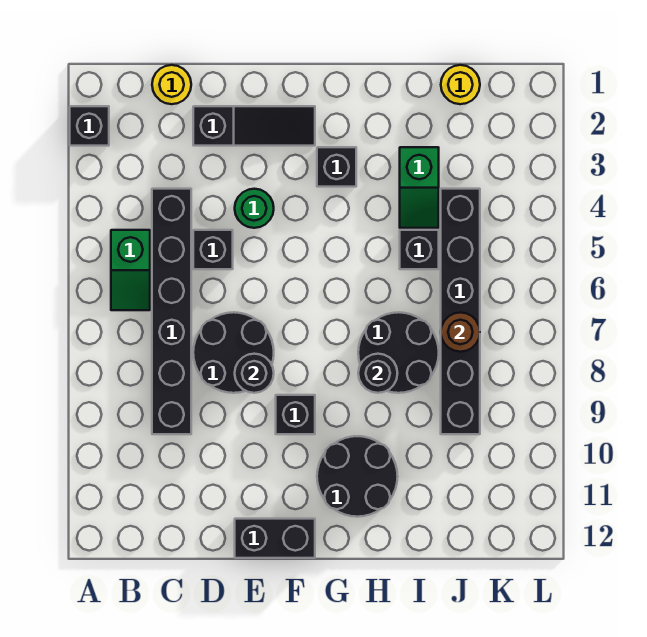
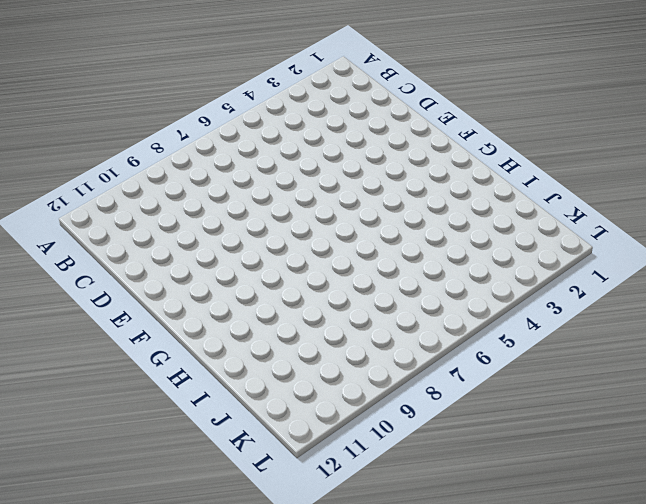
none -> black brick A2 level 1
none -> green slope B5:B6 level 1 top 5
none -> yellow round brick C1 level 1

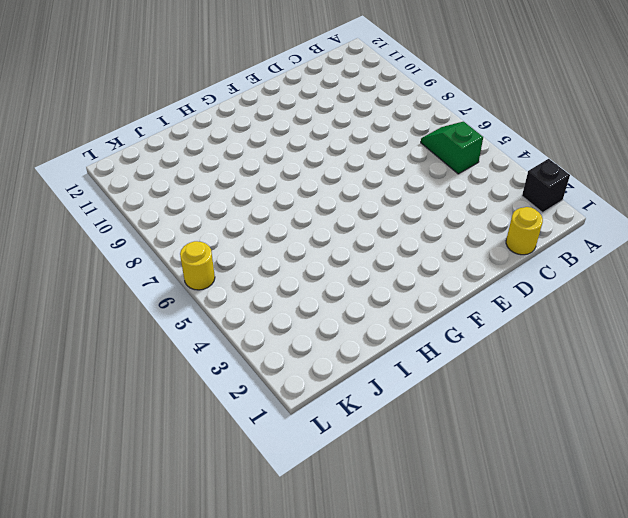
yellow round brick L6 level 1 -> yellow round brick J1 level 1
none -> black brick C4:C9 level 1
none -> black slope D2:F2 level 1 top D
none -> black brick D5 level 1

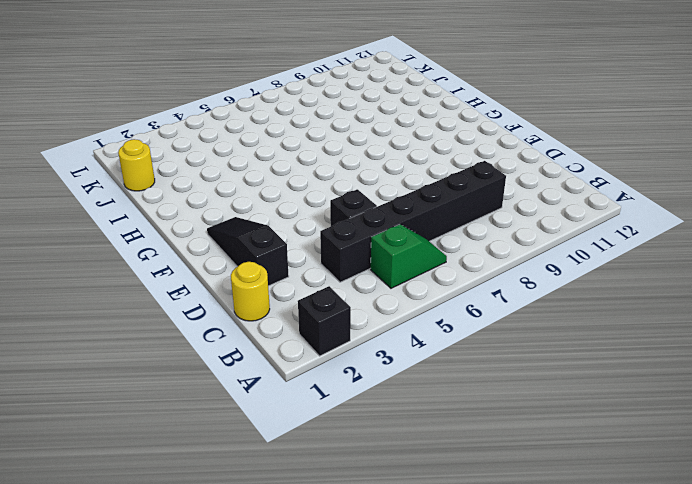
none -> black round brick D7:E8 level 1
none -> green round brick E4 level 1
none -> black brick E12:F12 level 1

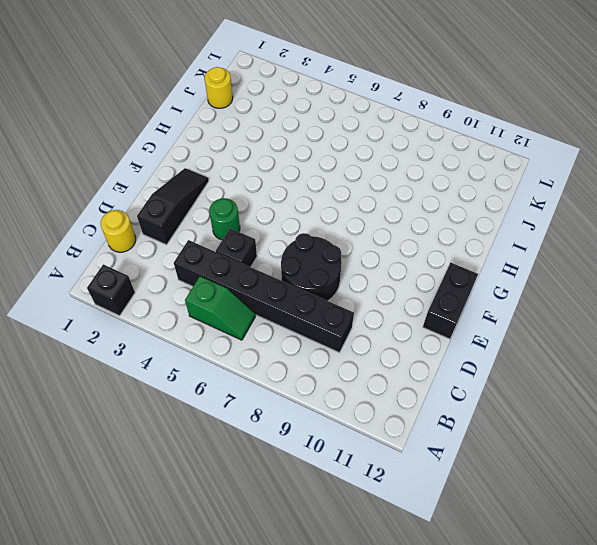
none -> black brick F9 level 1
none -> black brick G3 level 1
none -> black round brick G10:H11 level 1

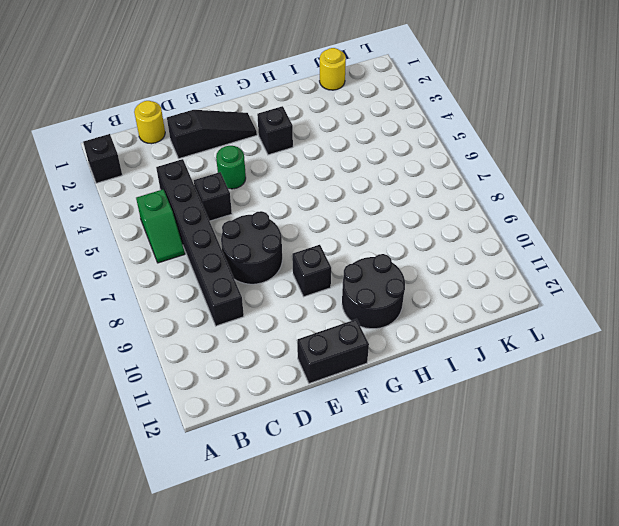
none -> black round brick H7:I8 level 1
none -> green slope I3:I4 level 1 top 3
none -> black brick I5 level 1

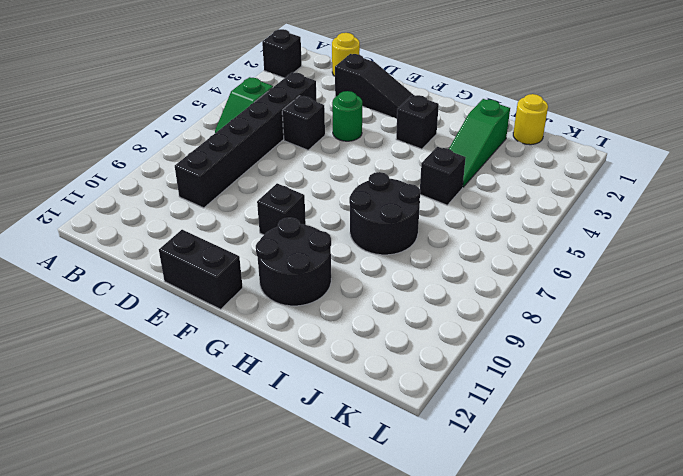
green slope I2:I4 level 1 top 2 -> green slope I3:I4 level 1 top 3
none -> black round brick D7:E8 level 1
none -> black brick J4:J9 level 1
none -> black round brick E8 level 2

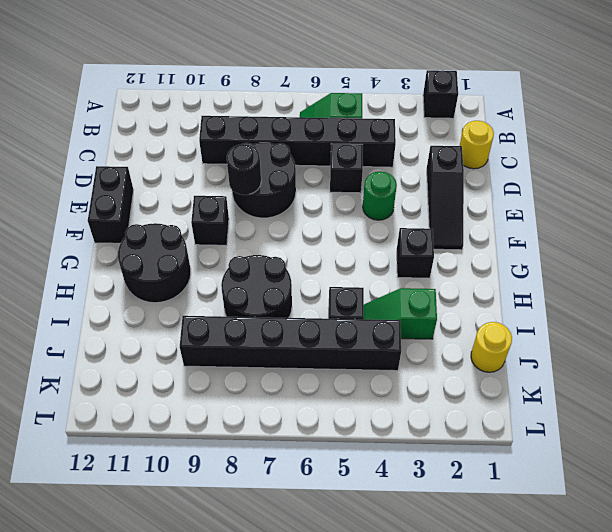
none -> black round brick H8 level 2
none -> brown round brick J7 level 2

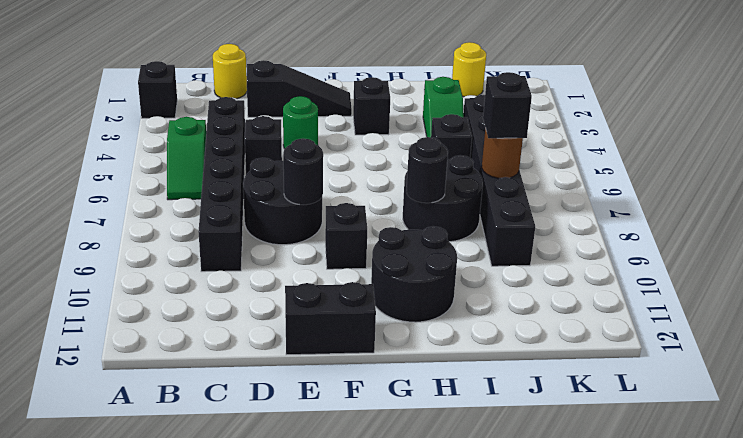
black brick J7 level 3 -> none

